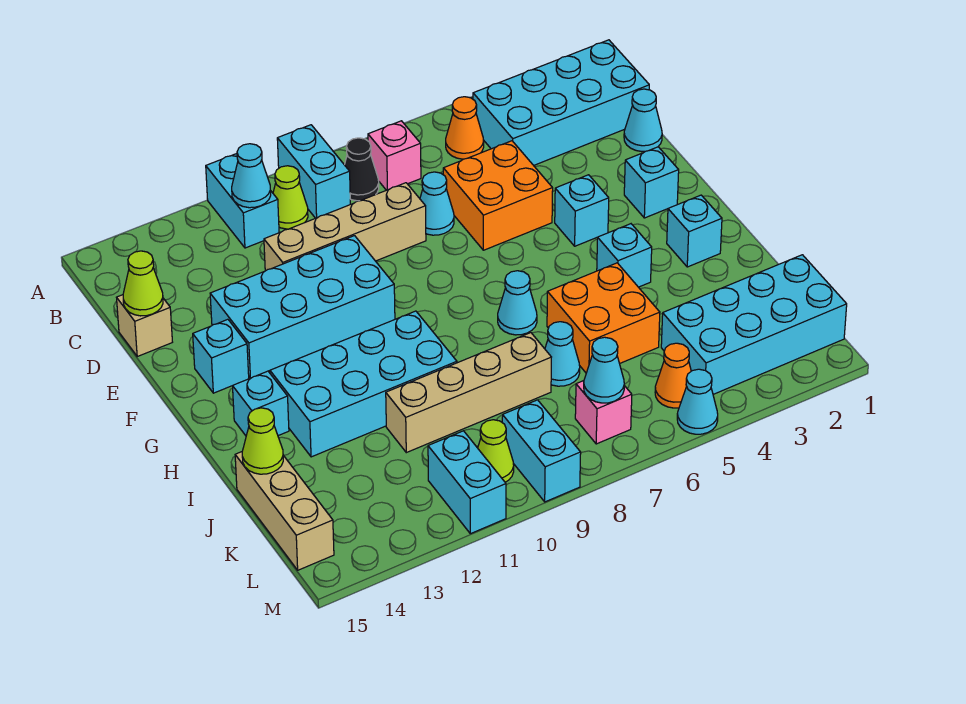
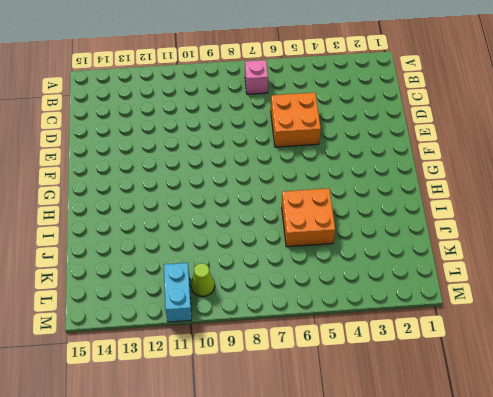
none -> cyan brick A9:B9 level 1
none -> cyan brick A11:B11 level 1
none -> cyan brick B1:C4 level 1
none -> orange cone B5 level 1

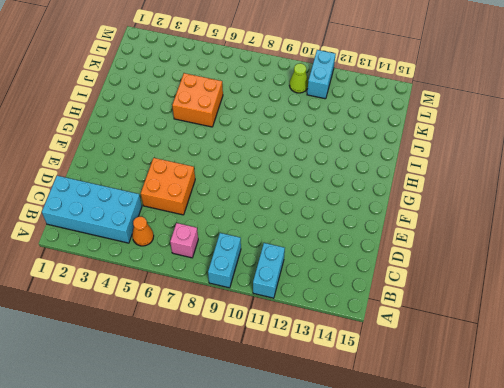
none -> black cone B8 level 1
none -> lime cone B10 level 1
none -> cyan cone D1 level 1
none -> cyan cone D7 level 1

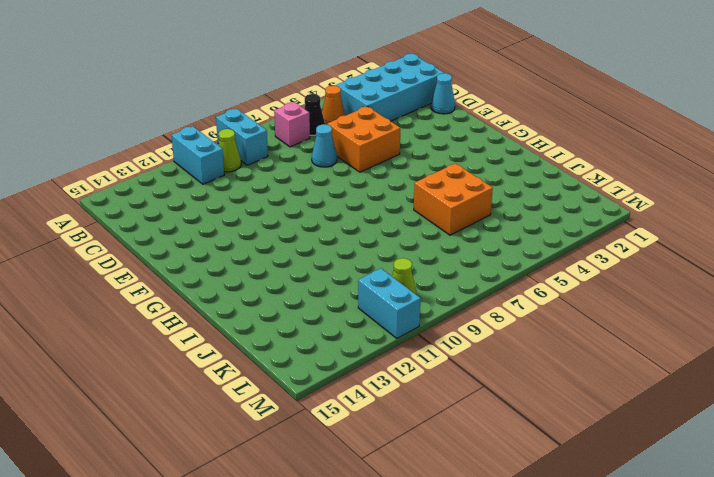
black cone B6 level 1 -> black cone B8 level 1
none -> tan brick D8:D11 level 1
none -> tan brick D15 level 1
none -> cyan brick E10:F13 level 1
none -> cyan brick F2 level 1

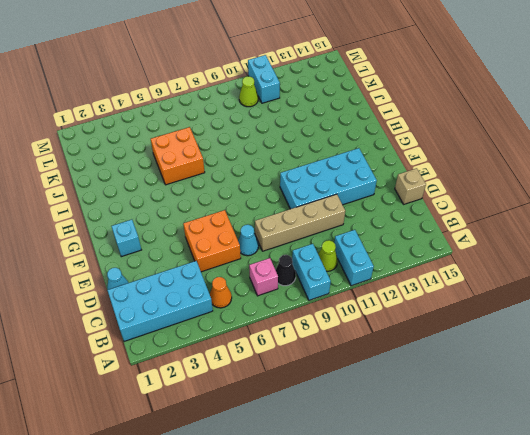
none -> cyan brick F4 level 1
none -> cyan brick F14 level 1
none -> cyan brick H2 level 1
none -> cyan brick H4 level 1

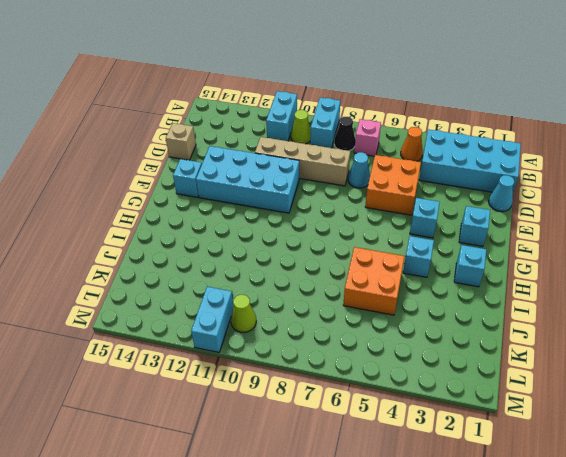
none -> cyan cone H7 level 1
none -> cyan brick H10:I13 level 1
none -> cyan brick H14 level 1
none -> cyan cone J7 level 1

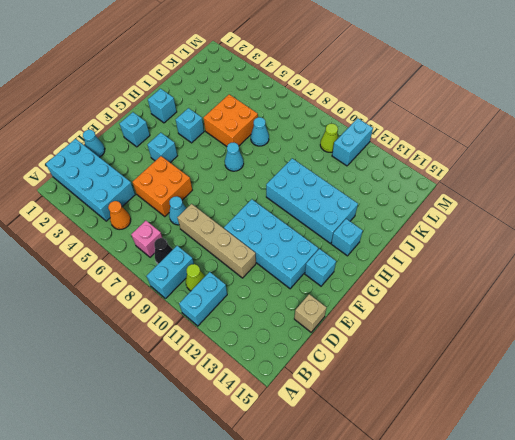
none -> tan brick J8:J11 level 1
none -> tan brick J15:L15 level 1
none -> cyan brick K1:L4 level 1
none -> orange cone L5 level 1

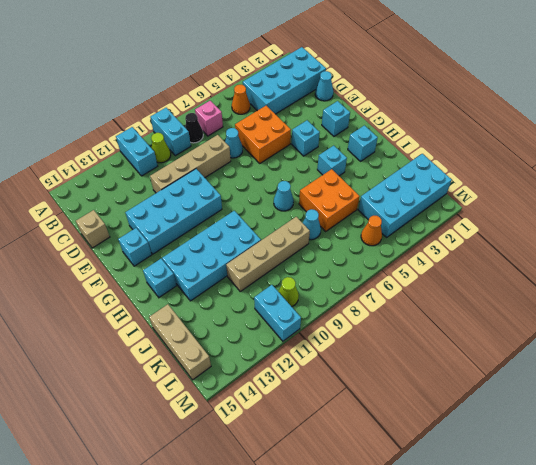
none -> pink brick L7 level 1
none -> cyan brick L9:M9 level 1
none -> cyan cone M5 level 1
none -> cyan cone B11 level 2

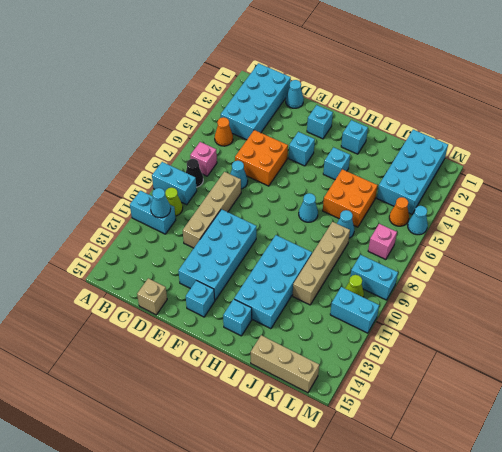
none -> lime cone D15 level 2
none -> lime cone J15 level 2
none -> cyan cone L7 level 2

